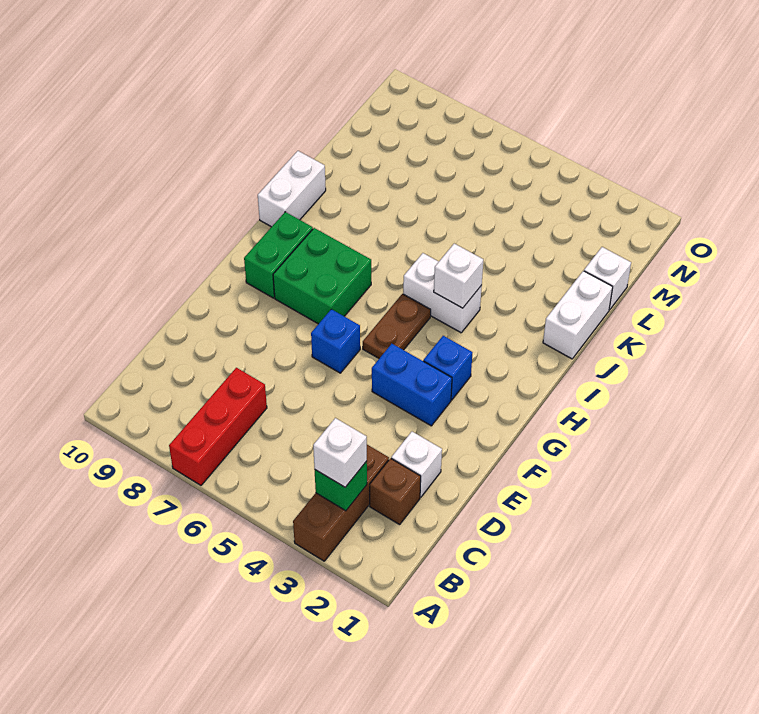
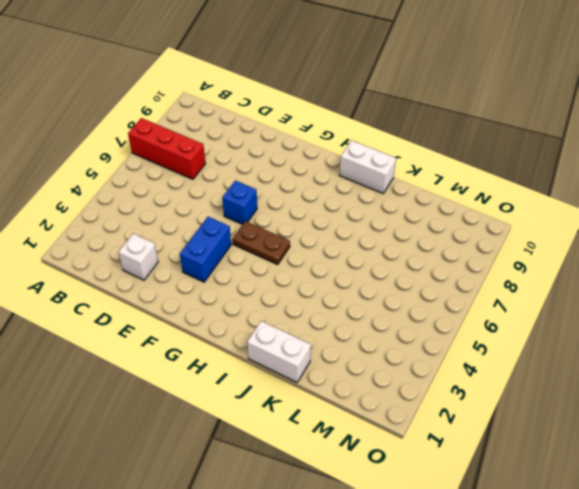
none -> brown brick A3:C3 level 1
none -> brown brick C2 level 1
none -> blue brick G3 level 1

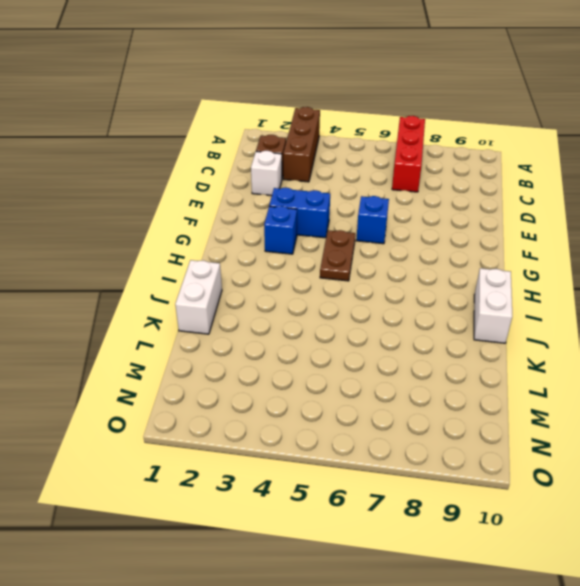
none -> green brick G7:H8 level 1
none -> green brick G9:H9 level 1
none -> white brick I4:I5 level 1

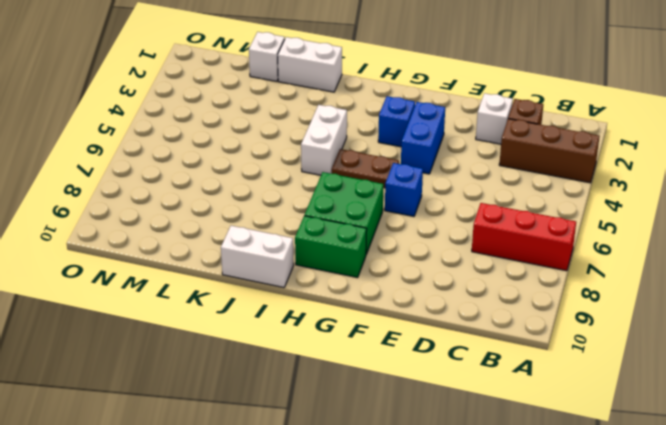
none -> green brick B3 level 2
none -> white brick I4 level 2
none -> white brick B3 level 3

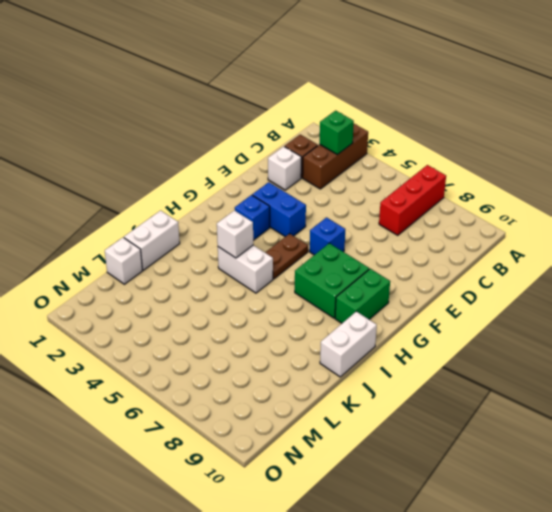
none -> white brick B3 level 3

